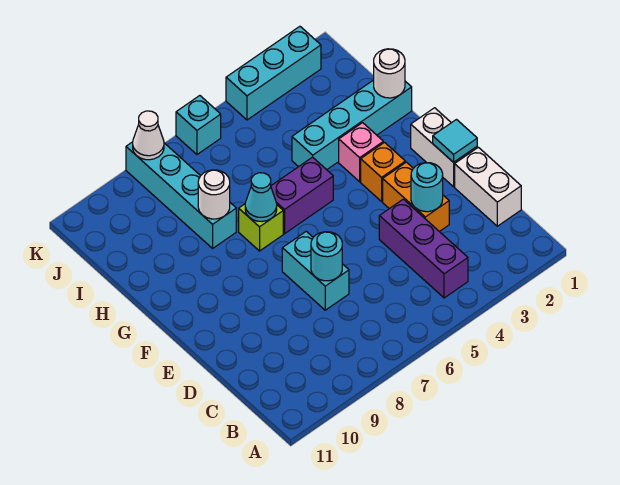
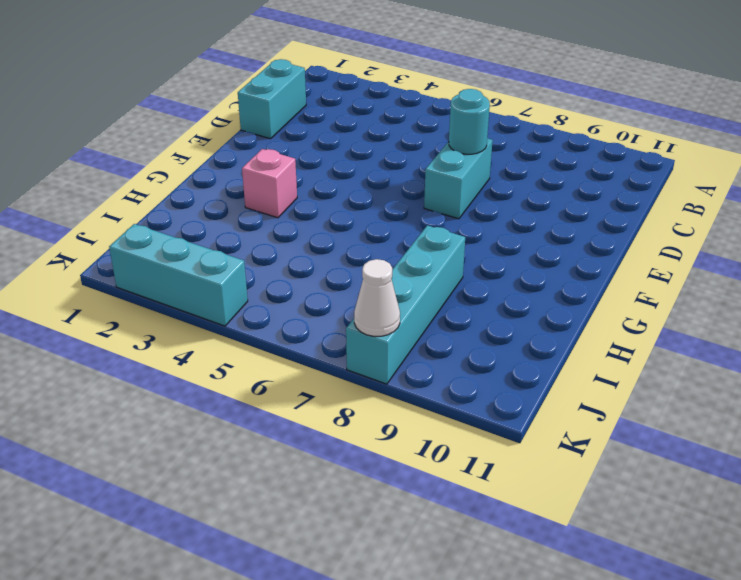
cyan brick C1:D1 level 1 -> white brick C1:D1 level 1
none -> purple brick B4:D4 level 1
none -> orange brick D3:E3 level 1
none -> white brick E1:F1 level 1

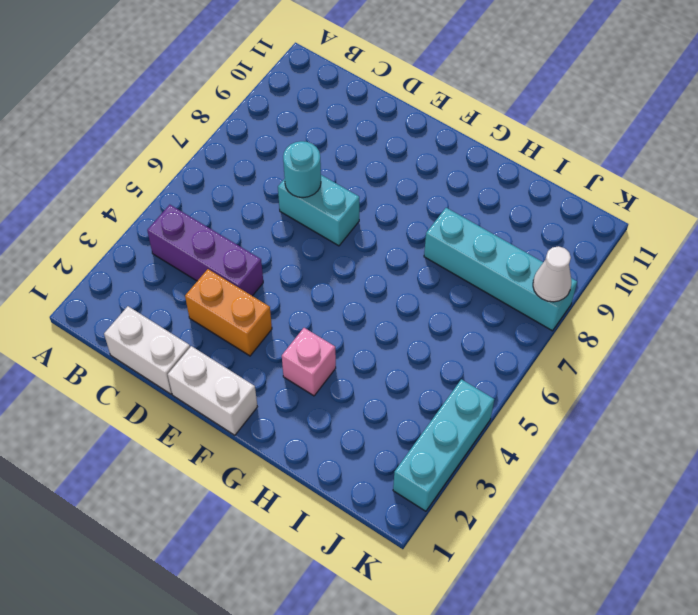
none -> orange brick F3 level 1
none -> purple brick G5:G6 level 1
none -> lime brick G7 level 1

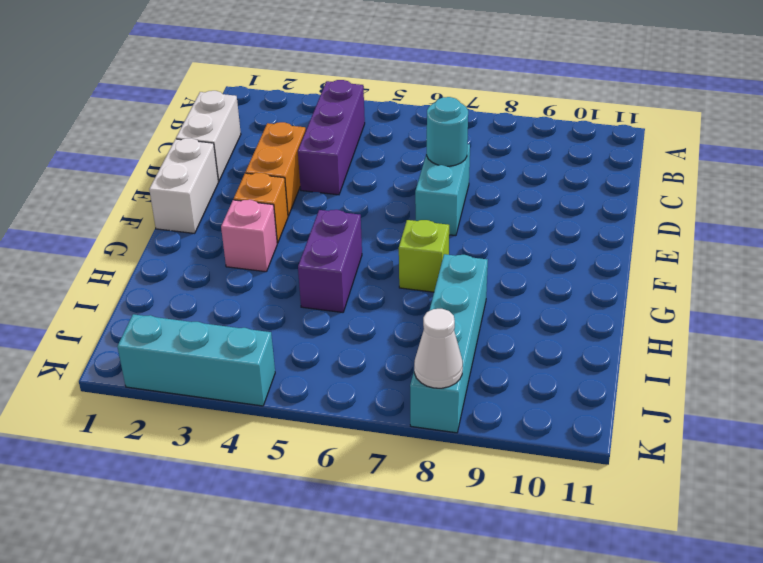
purple brick G5:H5 level 1 -> purple brick G5:G6 level 1
none -> cyan brick H1:H4 level 1
none -> cyan brick K6 level 1
none -> cyan round brick D3 level 2

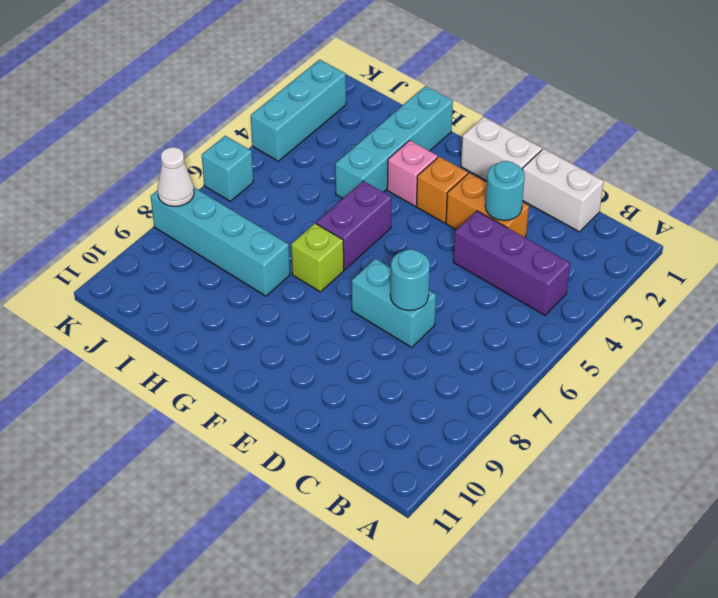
none -> cyan tile E1 level 2
none -> cyan cone G7 level 2
none -> white round brick H1 level 2

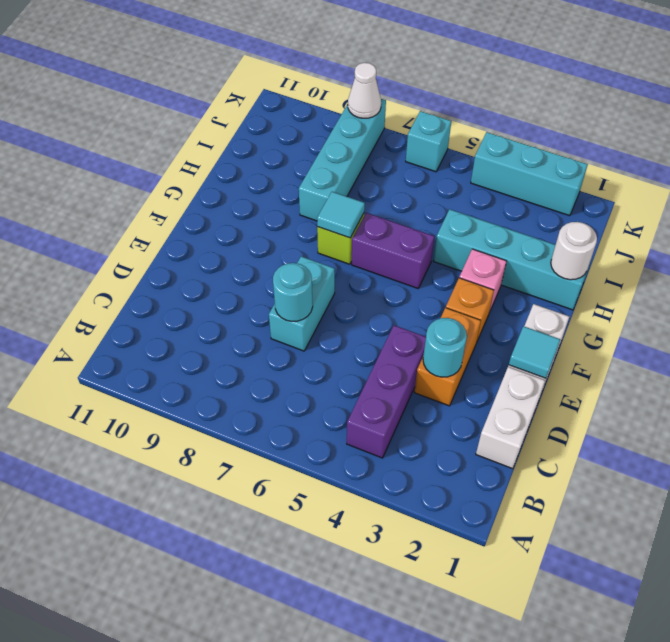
cyan tile G7 level 2 -> cyan cone G7 level 2
none -> white round brick H8 level 2

